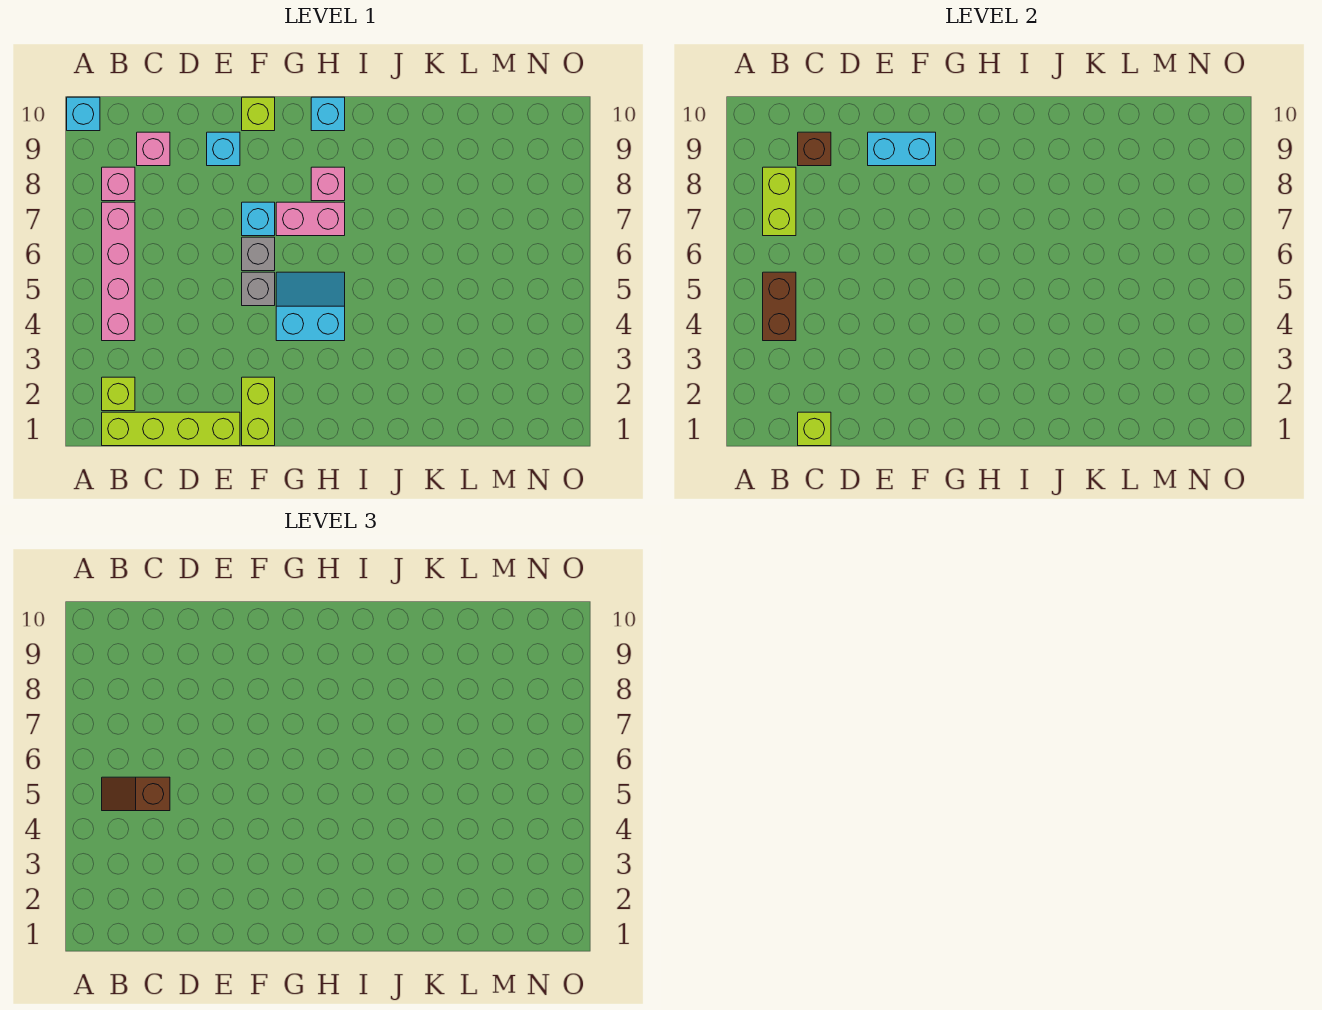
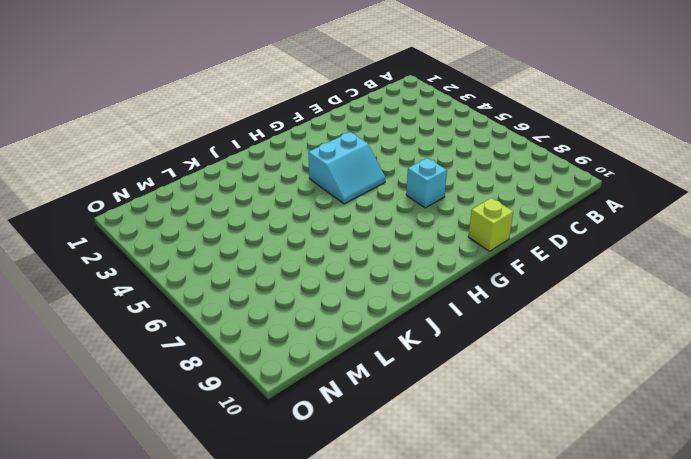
none -> cyan brick A10 level 1
none -> lime brick B1:E1 level 1
none -> lime brick B2 level 1

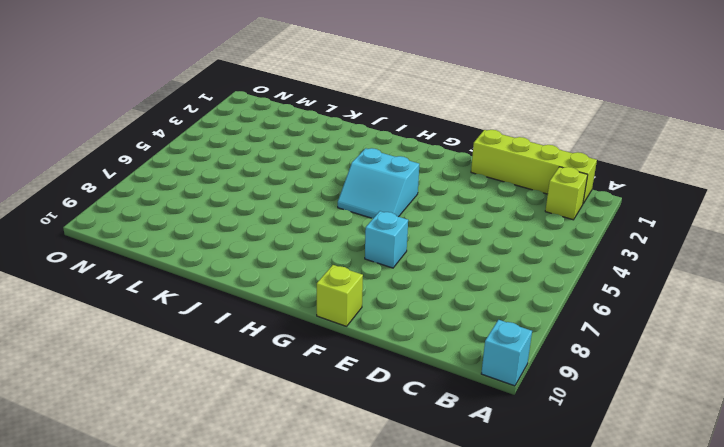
none -> pink brick B4:B7 level 1
none -> pink brick B8 level 1
none -> pink brick C9 level 1

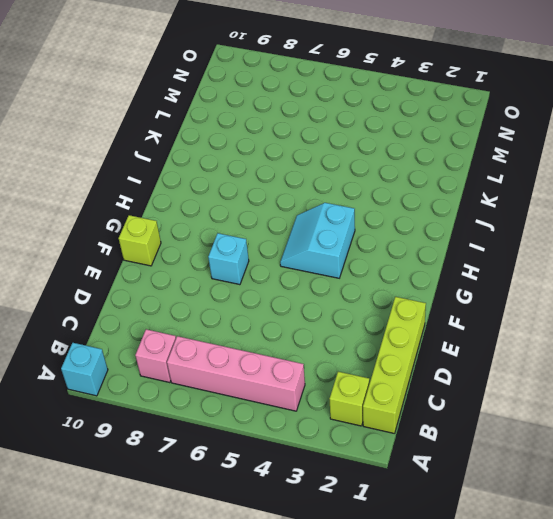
none -> pink brick C9 level 1
none -> cyan brick E9 level 1
none -> lime brick F1:F2 level 1

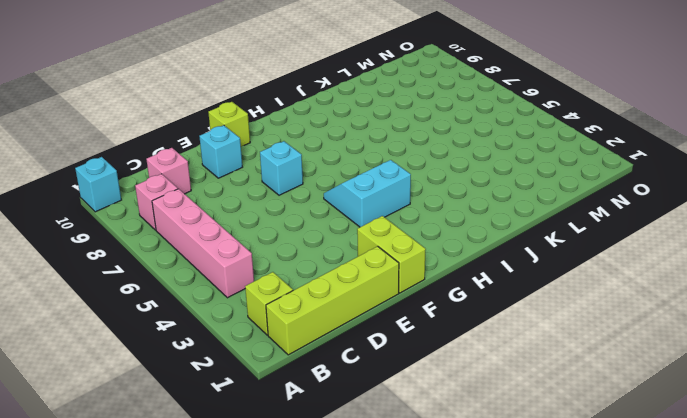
none -> grey brick F5 level 1
none -> grey brick F6 level 1
none -> pink brick G7:H7 level 1

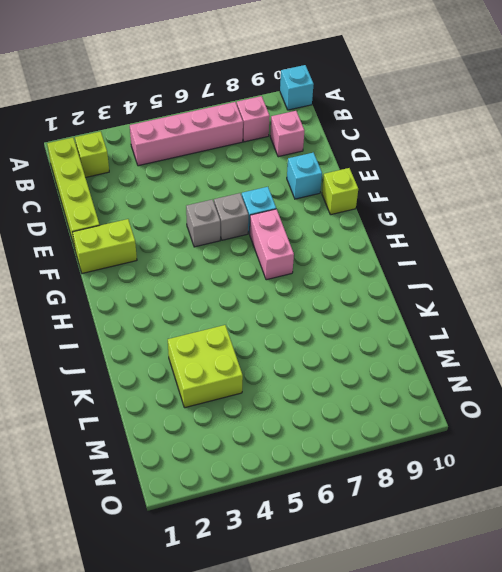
lime brick K3:L4 level 1 -> none
none -> cyan slope G4:H5 level 1 top 4
none -> pink brick H8 level 1
none -> cyan brick H10 level 1

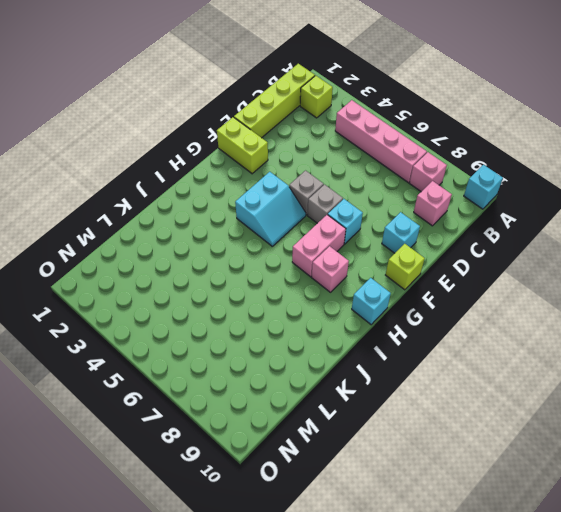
none -> brown brick B4:B5 level 2
none -> lime brick B7:B8 level 2
none -> lime brick C1 level 2

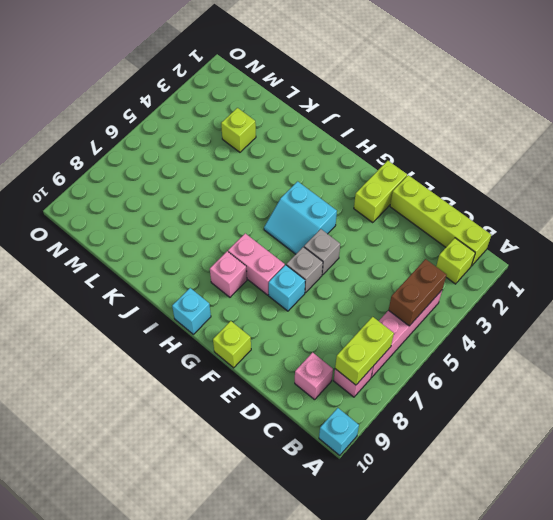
lime brick L3 level 1 -> lime brick C1 level 2
none -> cyan brick E9 level 1
none -> brown brick C9 level 2
none -> cyan brick E9:F9 level 2

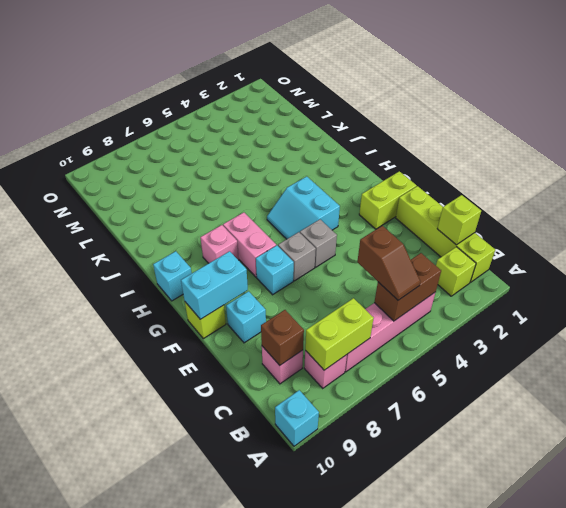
cyan brick F9:F10 level 2 -> cyan brick E9:F9 level 2

